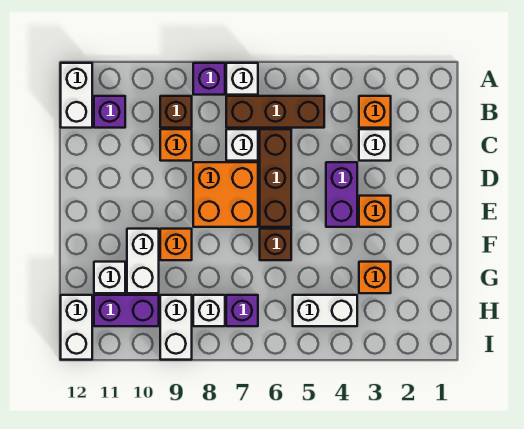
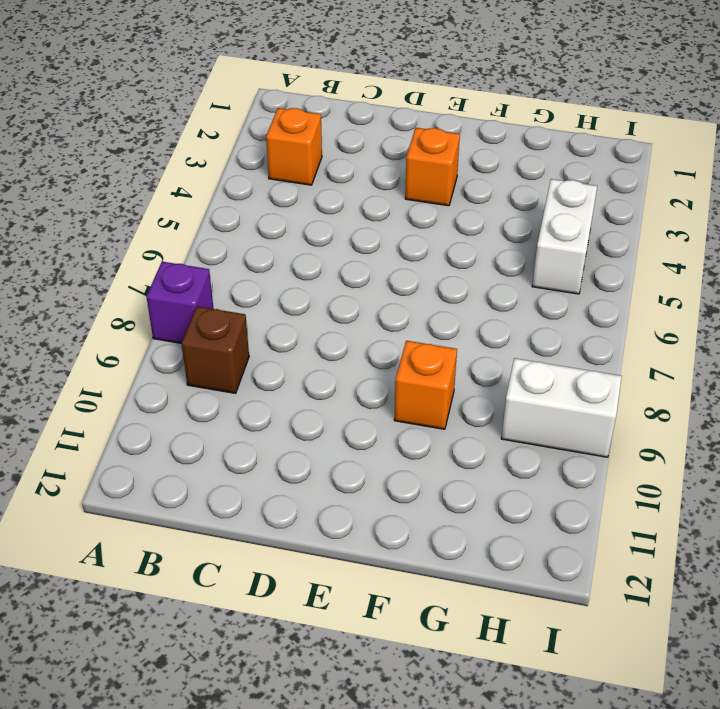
none -> white brick A7 level 1
none -> white brick A12:B12 level 1
none -> brown brick B5:B7 level 1

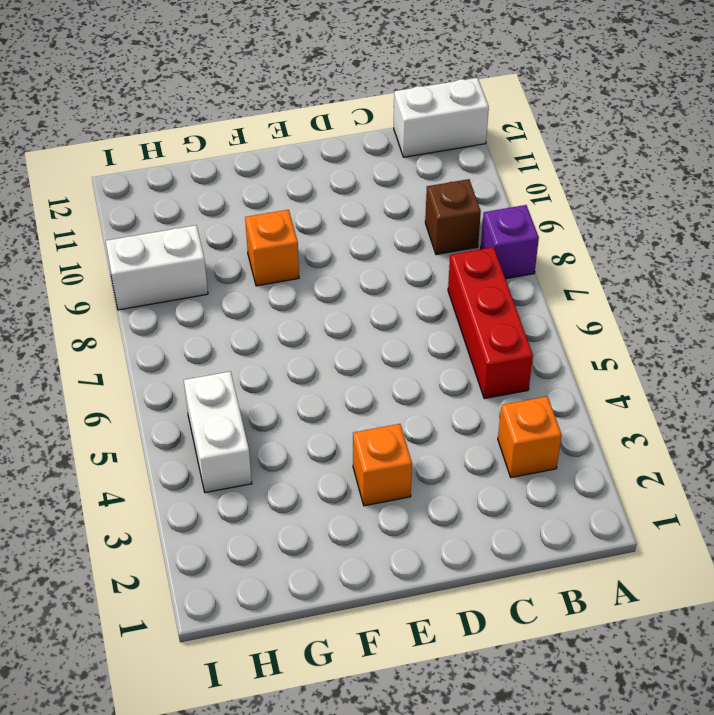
red brick B5:B7 level 1 -> brown brick B5:B7 level 1
none -> white brick A7 level 1
none -> purple brick B11 level 1
none -> white brick C3 level 1

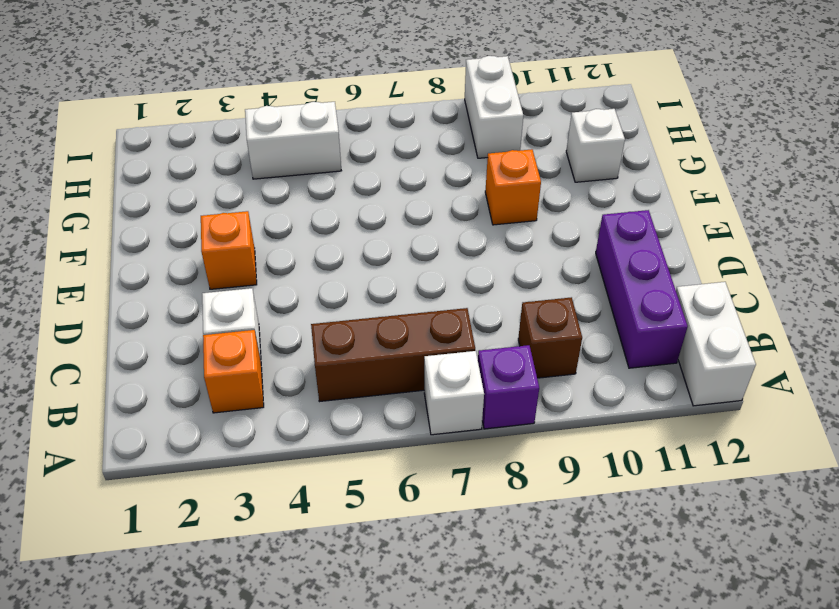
purple brick B11:D11 level 1 -> purple brick B11 level 1
none -> brown brick C6:E6 level 1
none -> white brick C7 level 1
none -> orange brick C9 level 1

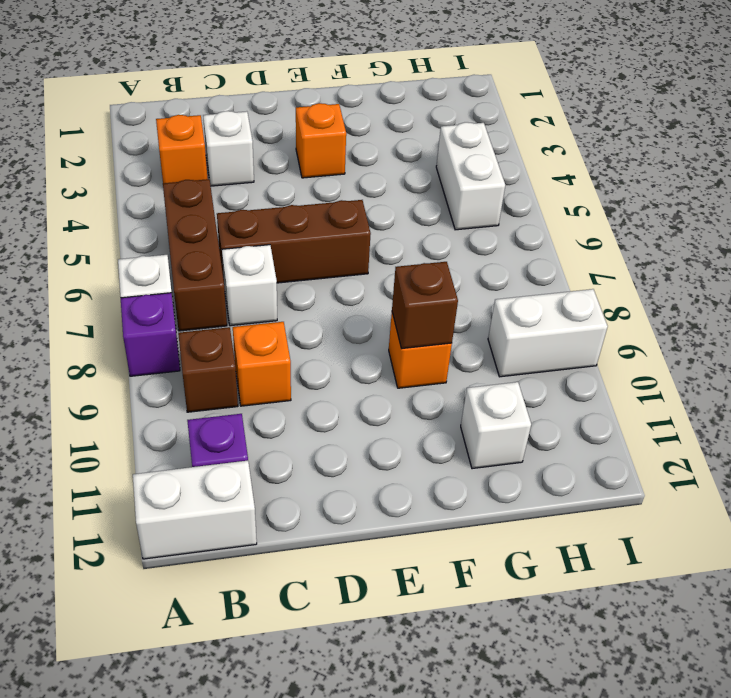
brown brick F9 level 2 -> brown brick F6 level 1
none -> purple brick D4:E4 level 1
none -> orange brick D7:E8 level 1
none -> white brick F10:G10 level 1

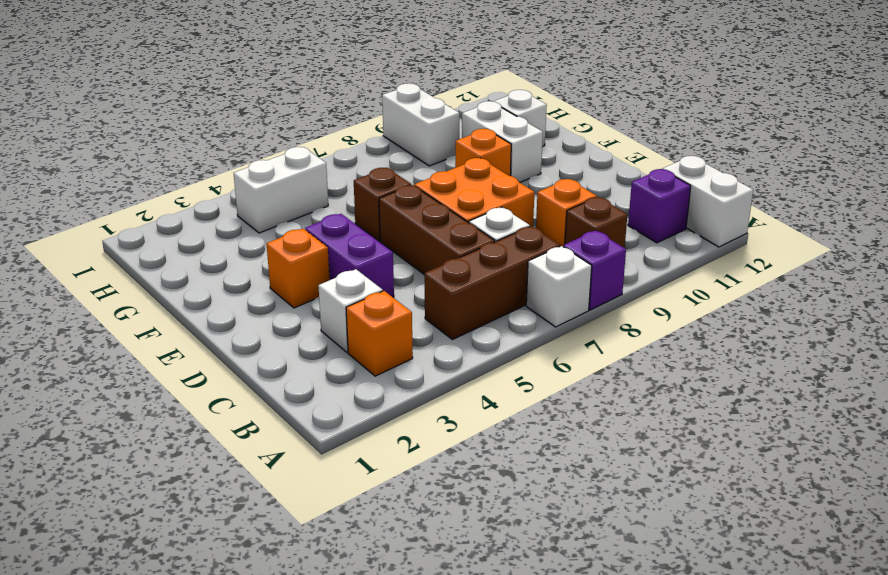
none -> orange brick G3 level 1
none -> purple brick H7 level 1
none -> white brick H8 level 1

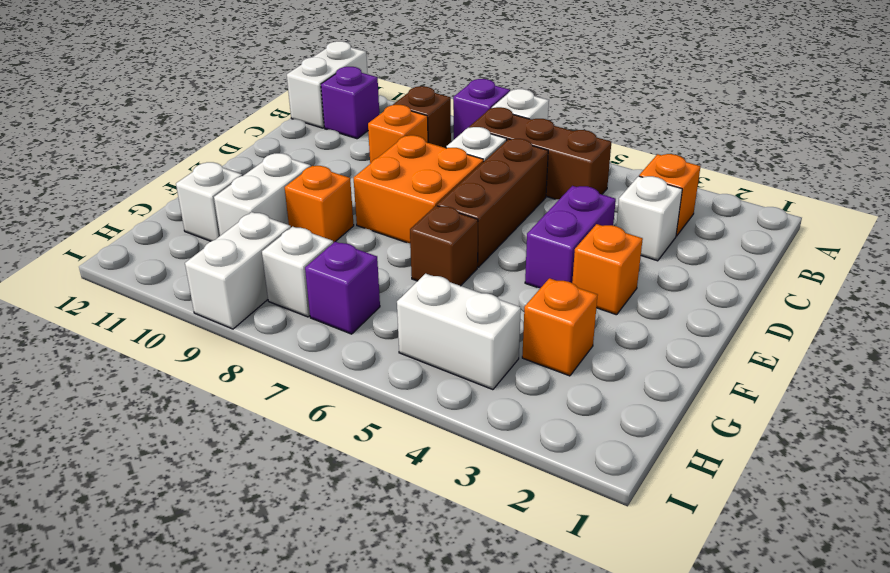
none -> purple brick H10:H11 level 1
none -> white brick H12:I12 level 1

